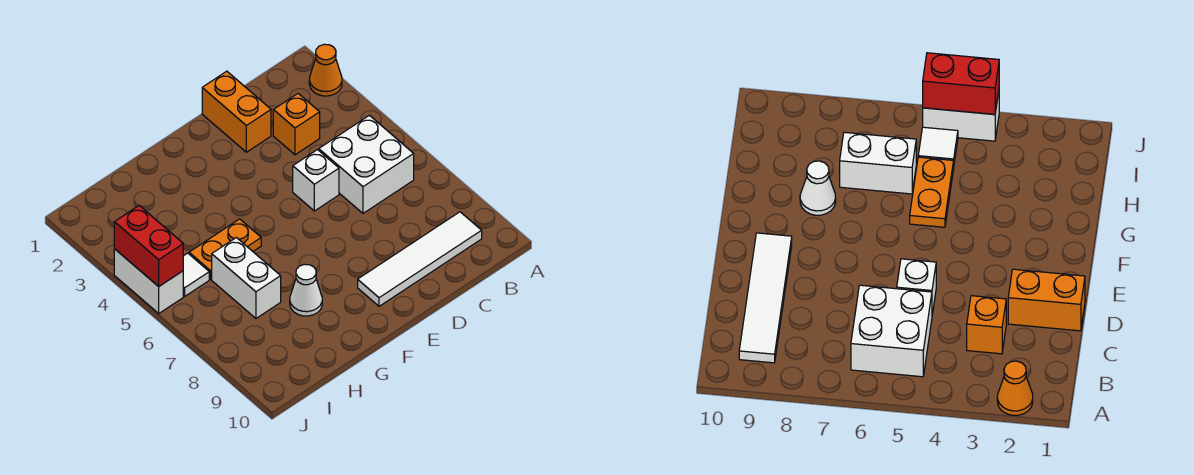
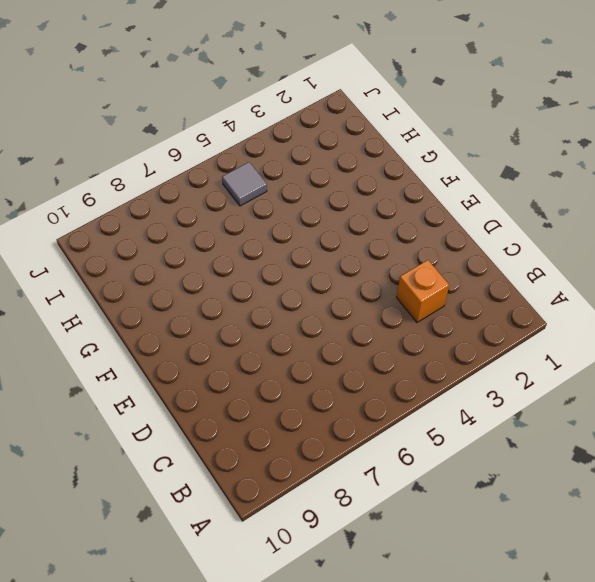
grey tile I5 level 1 -> white tile I5 level 1
none -> orange cone A2 level 1
none -> white brick B5:C6 level 1
none -> white tile B9:E9 level 1

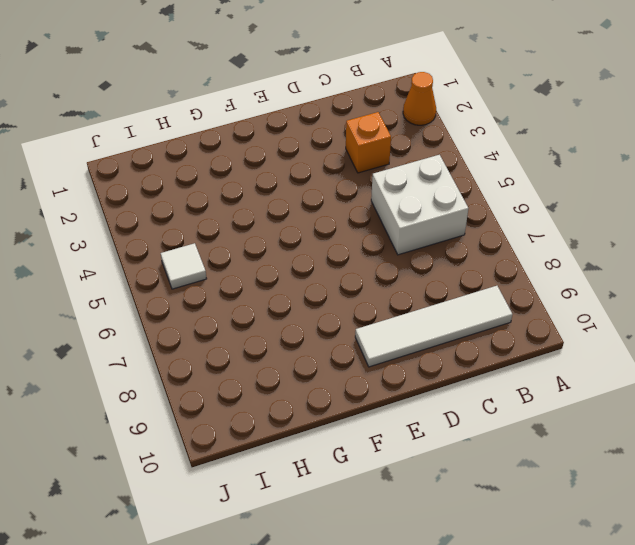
none -> orange brick D1:D2 level 1
none -> white brick D5 level 1
none -> orange plate G5:H5 level 1

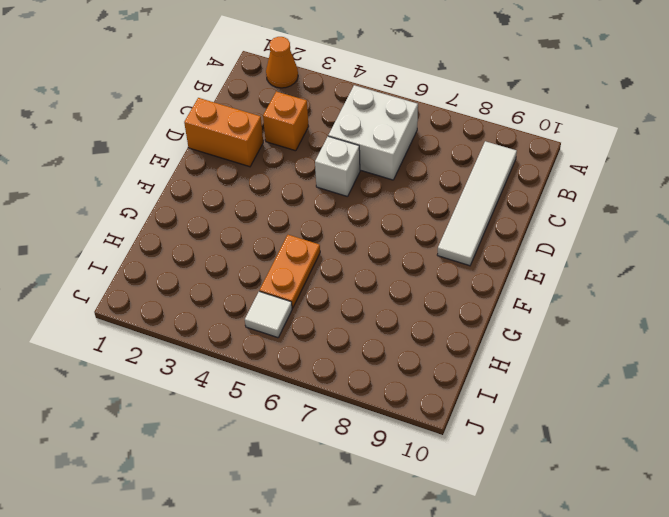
none -> white cone G8 level 1
none -> white brick H6:H7 level 1
none -> white brick J4:J5 level 1

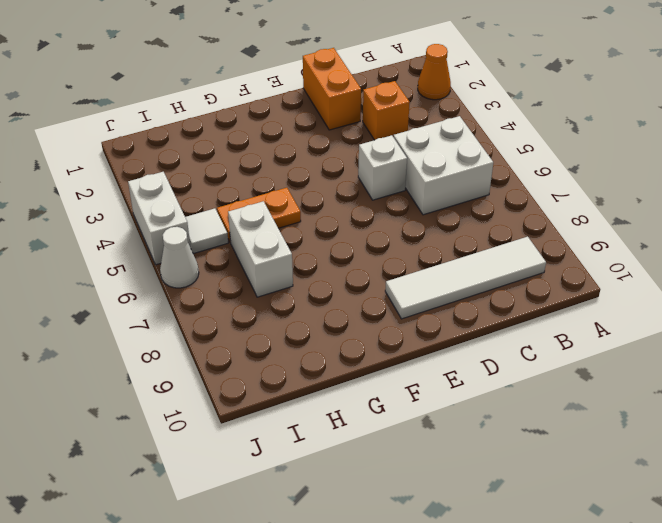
white cone J6 level 1 -> white cone G8 level 1
none -> red brick J4:J5 level 2

